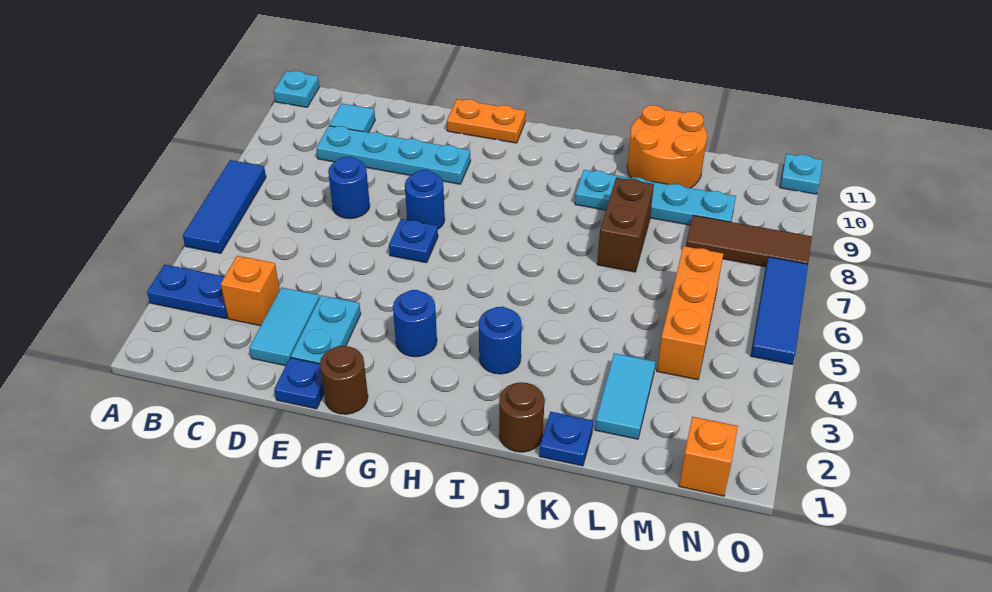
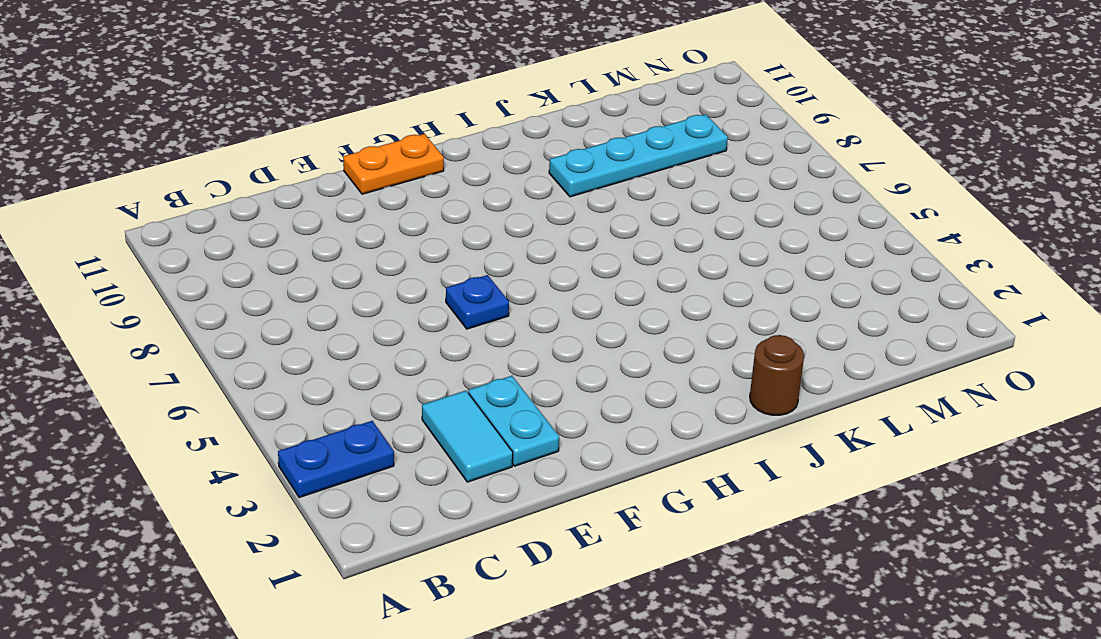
none -> blue tile A5:A7 level 1
none -> cyan plate A11 level 1
none -> orange brick C3 level 1

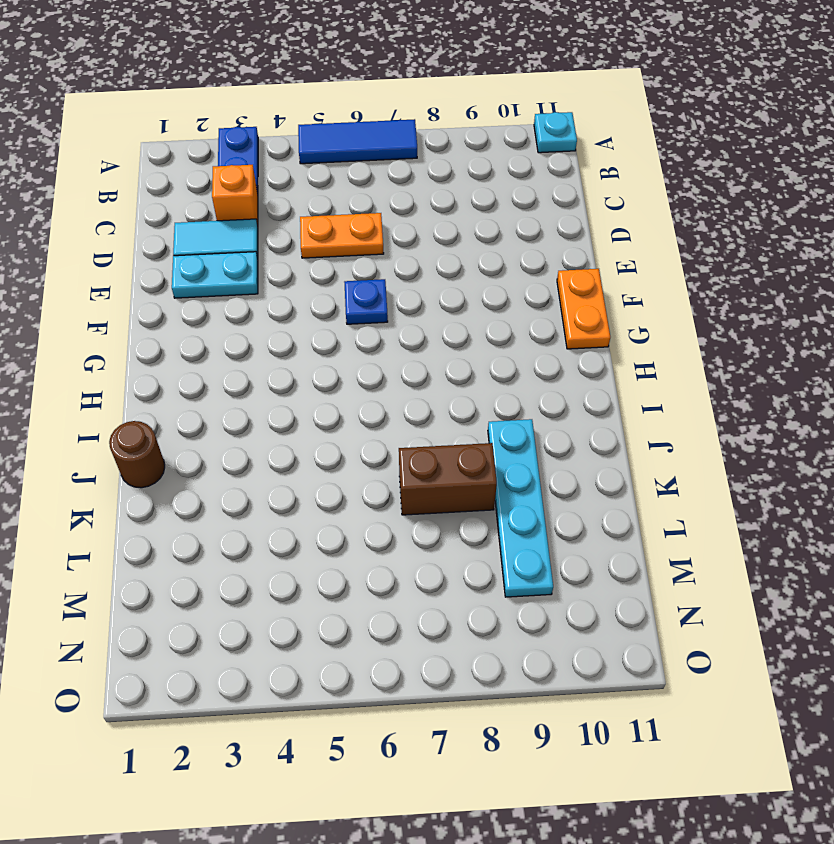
orange plate D5:D6 level 1 -> none
none -> cyan plate C9:F9 level 1
none -> cyan tile C10 level 1
none -> blue round brick D7 level 1

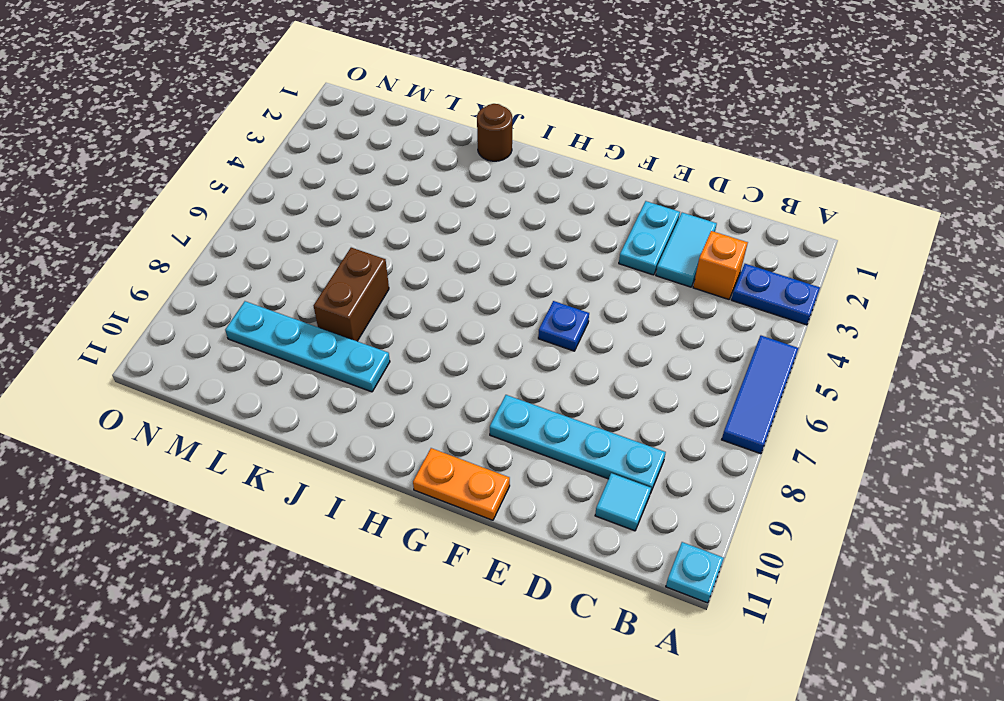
none -> blue round brick D7 level 1
none -> blue plate E1 level 1
none -> brown round brick F1 level 1

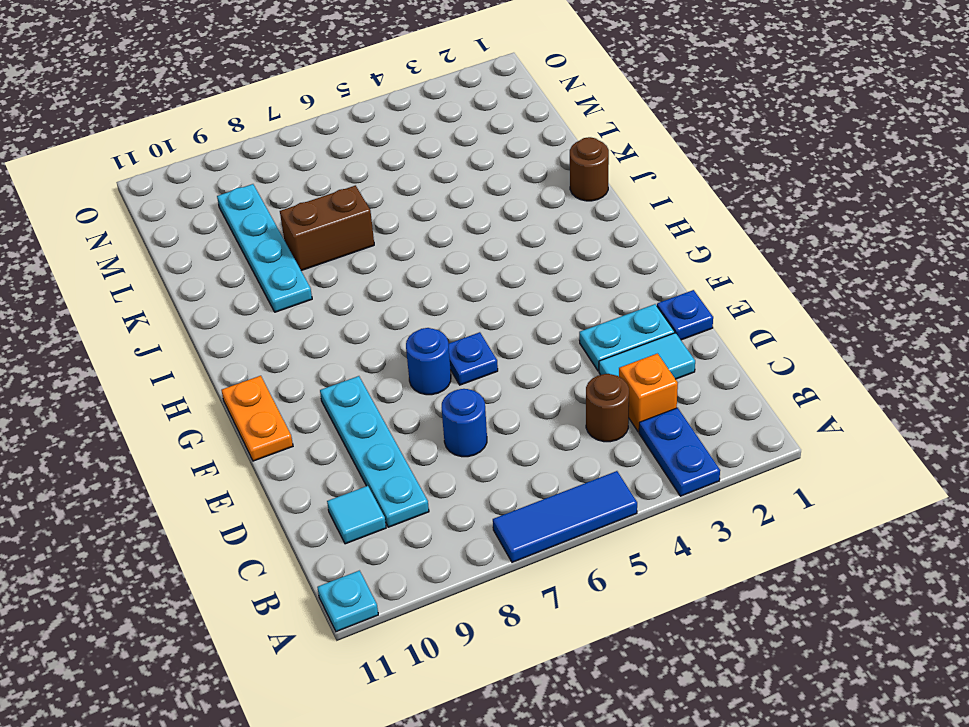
brown round brick C4 level 1 -> brown round brick F1 level 1
none -> blue round brick G3 level 1
none -> blue round brick I3 level 1
none -> blue plate K1 level 1

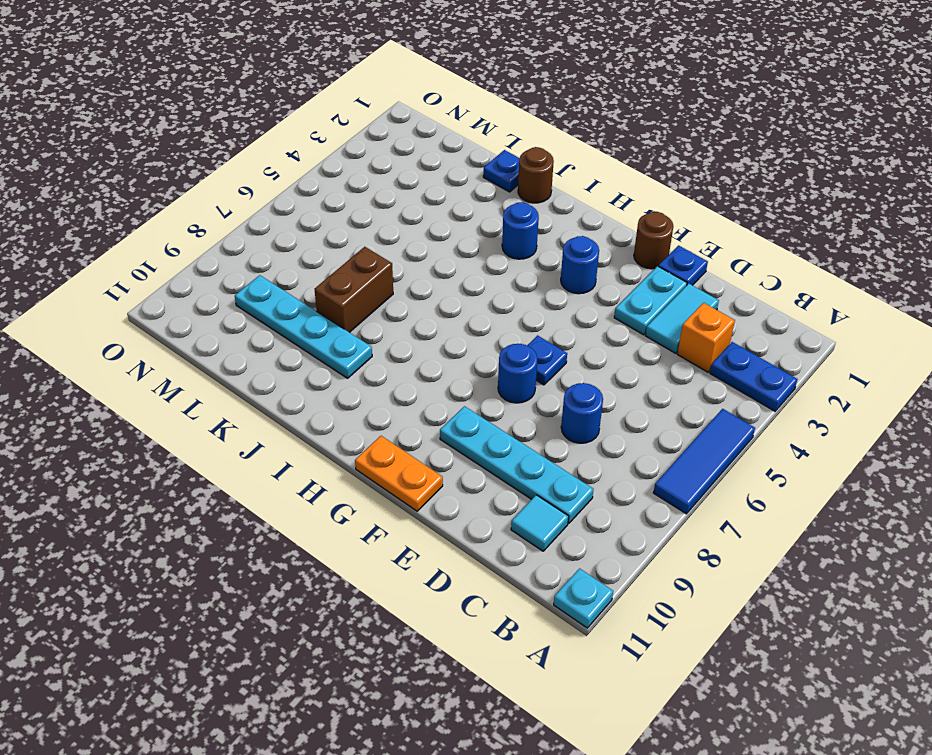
none -> orange round brick K10:L11 level 1
none -> cyan tile L2:L3 level 1
none -> orange brick M4:M6 level 1

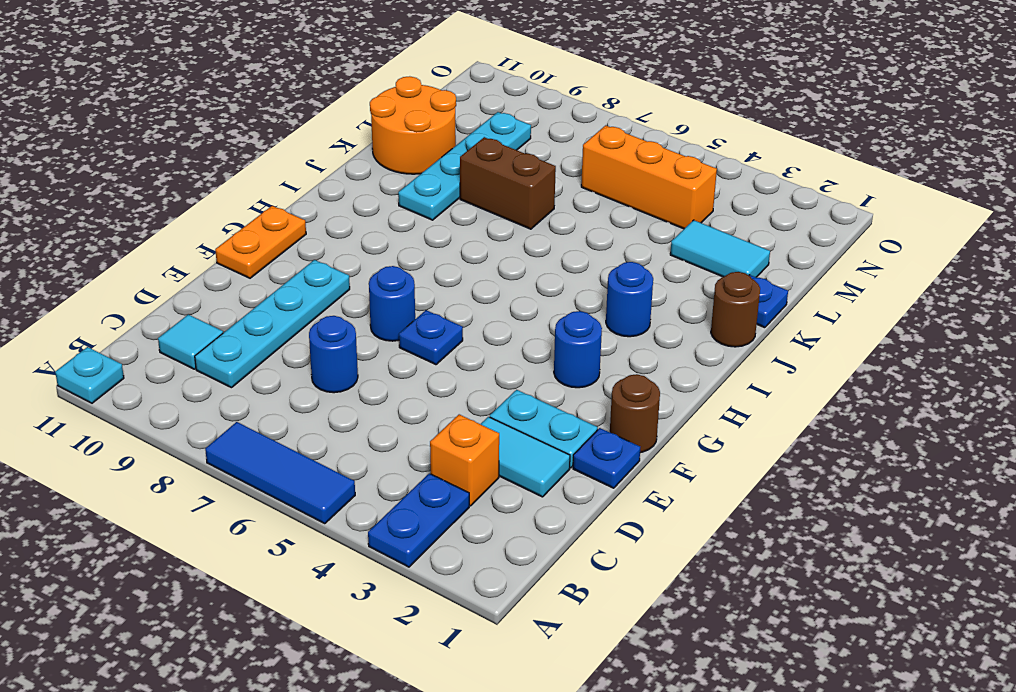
none -> brown tile M8:O8 level 1
none -> orange brick N1 level 1
none -> blue tile O5:O7 level 1

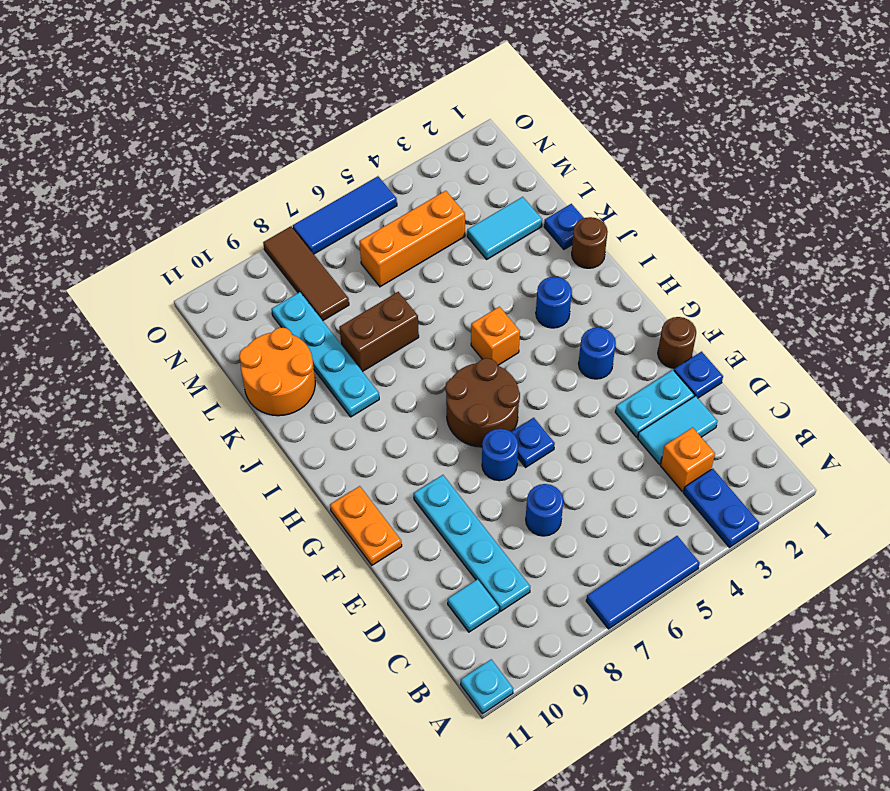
brown round brick G6:H7 level 1 -> none
orange brick I5 level 1 -> orange brick N1 level 1
none -> cyan plate O11 level 1

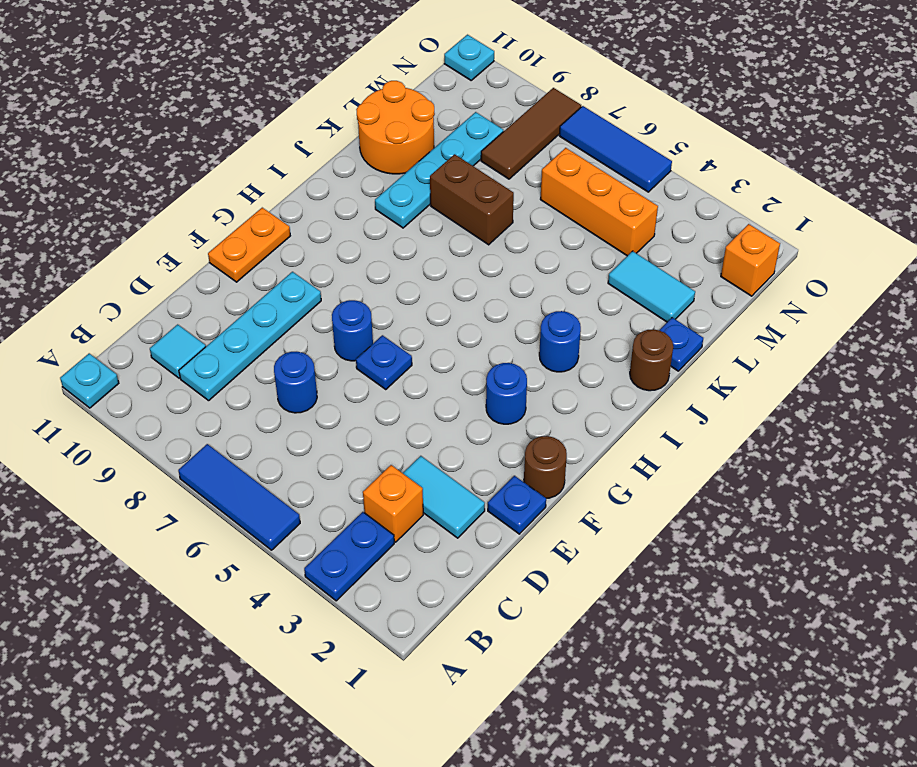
none -> cyan plate E2:E3 level 1

